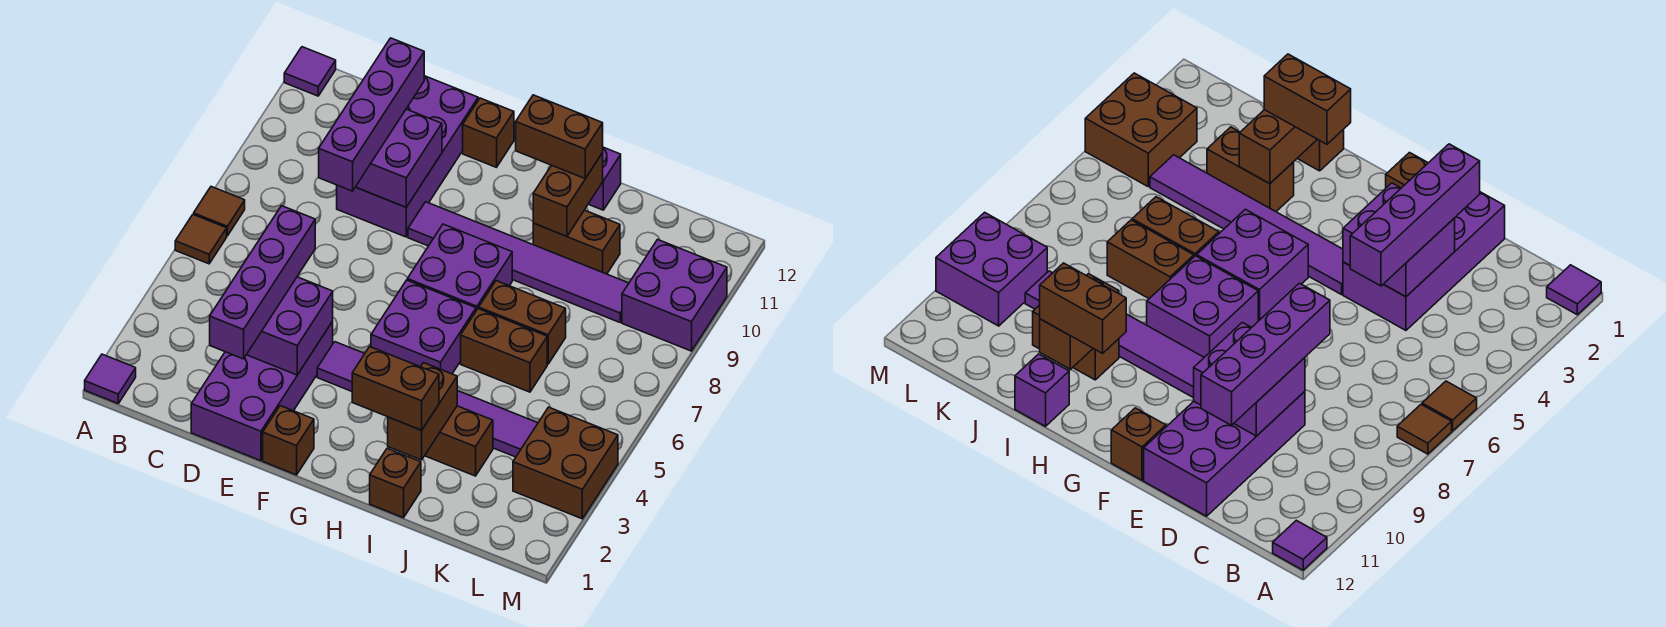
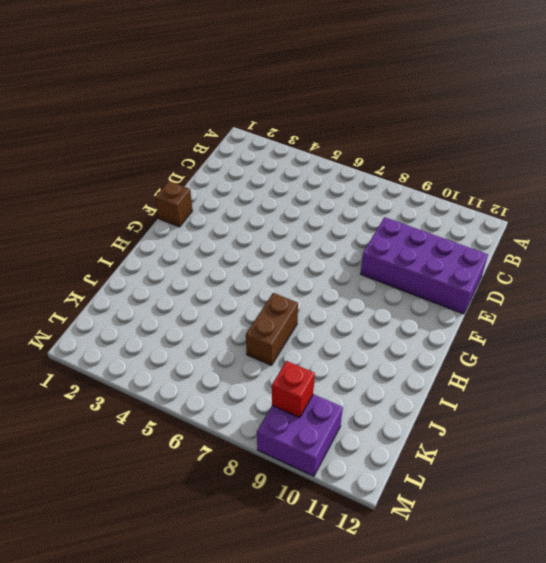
red brick L9 level 2 -> none
none -> purple tile A1 level 1
none -> brown tile A6 level 1
none -> brown tile A7 level 1

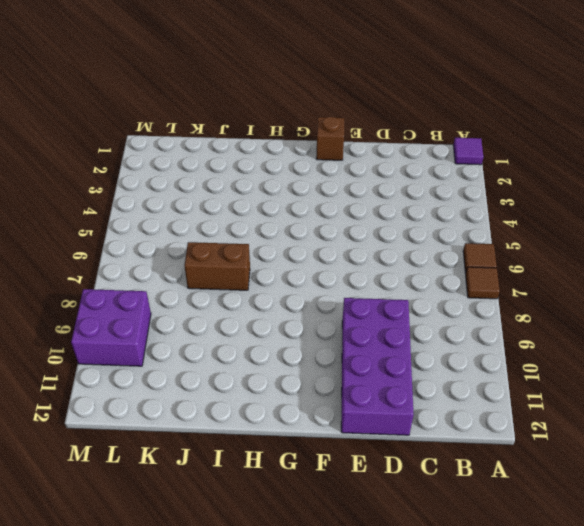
none -> purple tile A12 level 1
none -> purple brick D1:E4 level 1
none -> purple tile F4:K4 level 1

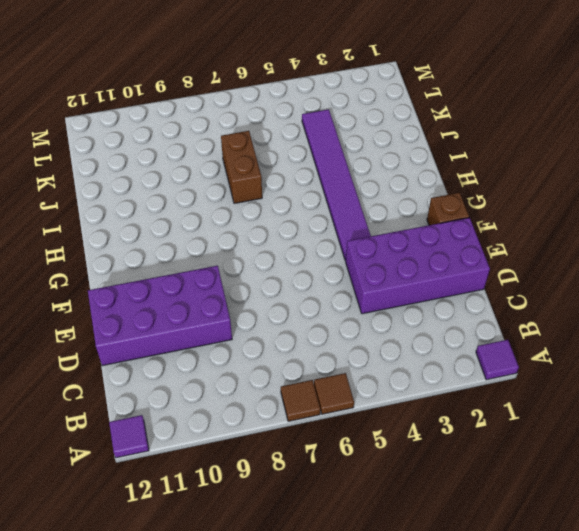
none -> purple tile F9:K9 level 1
none -> brown brick F12 level 1
none -> purple brick G5:H6 level 1

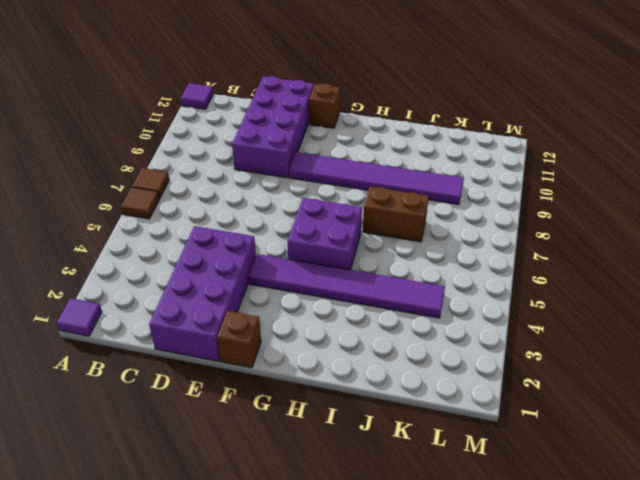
none -> purple brick G7:H8 level 1
none -> brown brick I1 level 1
none -> brown brick I3:J3 level 1

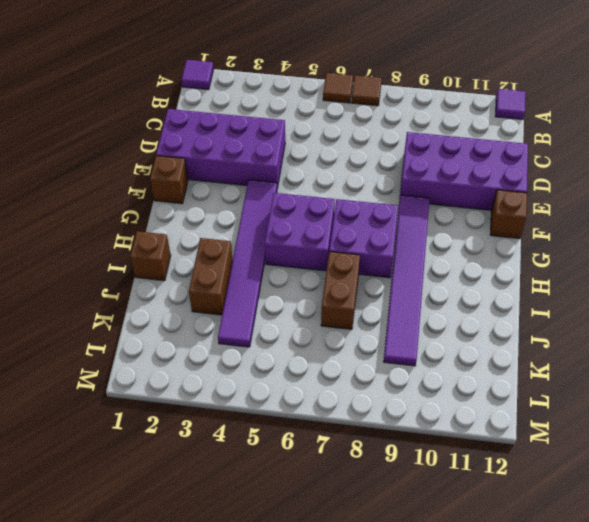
none -> brown brick I6:J6 level 1
none -> brown brick I10:J10 level 1
none -> purple brick I12 level 1

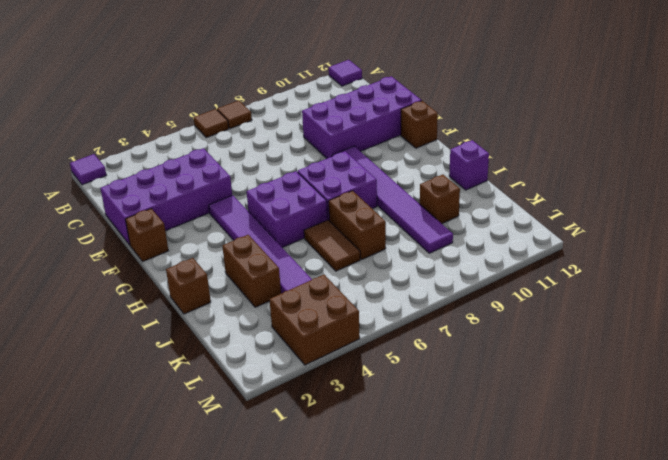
brown tile I6:J6 level 1 -> brown brick I6:J6 level 1
brown brick J10 level 1 -> brown brick I10:J10 level 1
none -> purple brick L9:M10 level 1
none -> purple brick D3:E4 level 2
none -> purple brick D9:E10 level 2

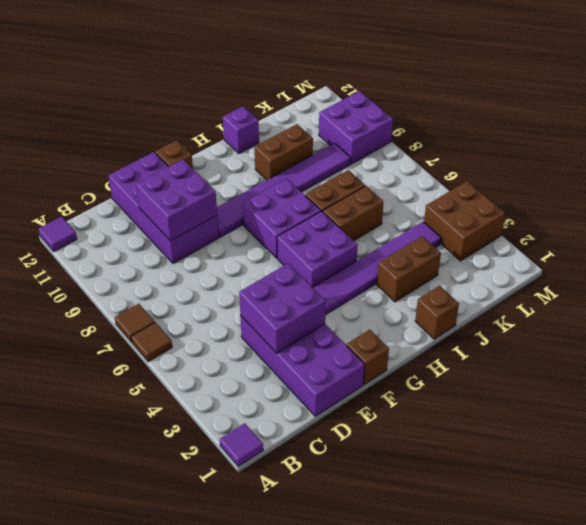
none -> brown brick I2:I3 level 2
none -> brown brick I10:I11 level 2
none -> purple brick D2:D5 level 3

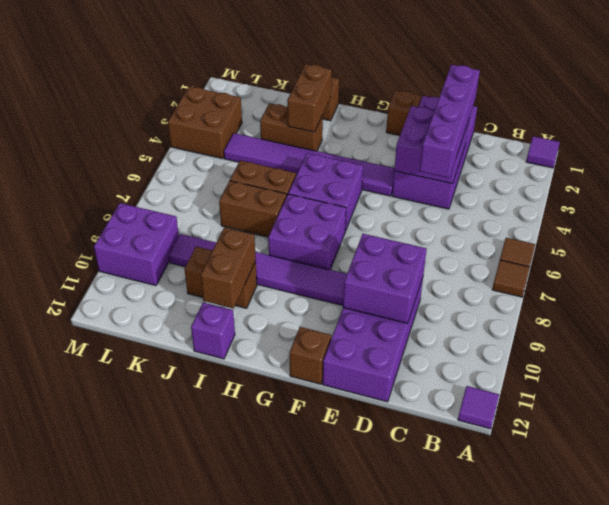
none -> purple brick D8:D11 level 3
none -> brown brick H2:I2 level 3
none -> brown brick H11:I11 level 3

